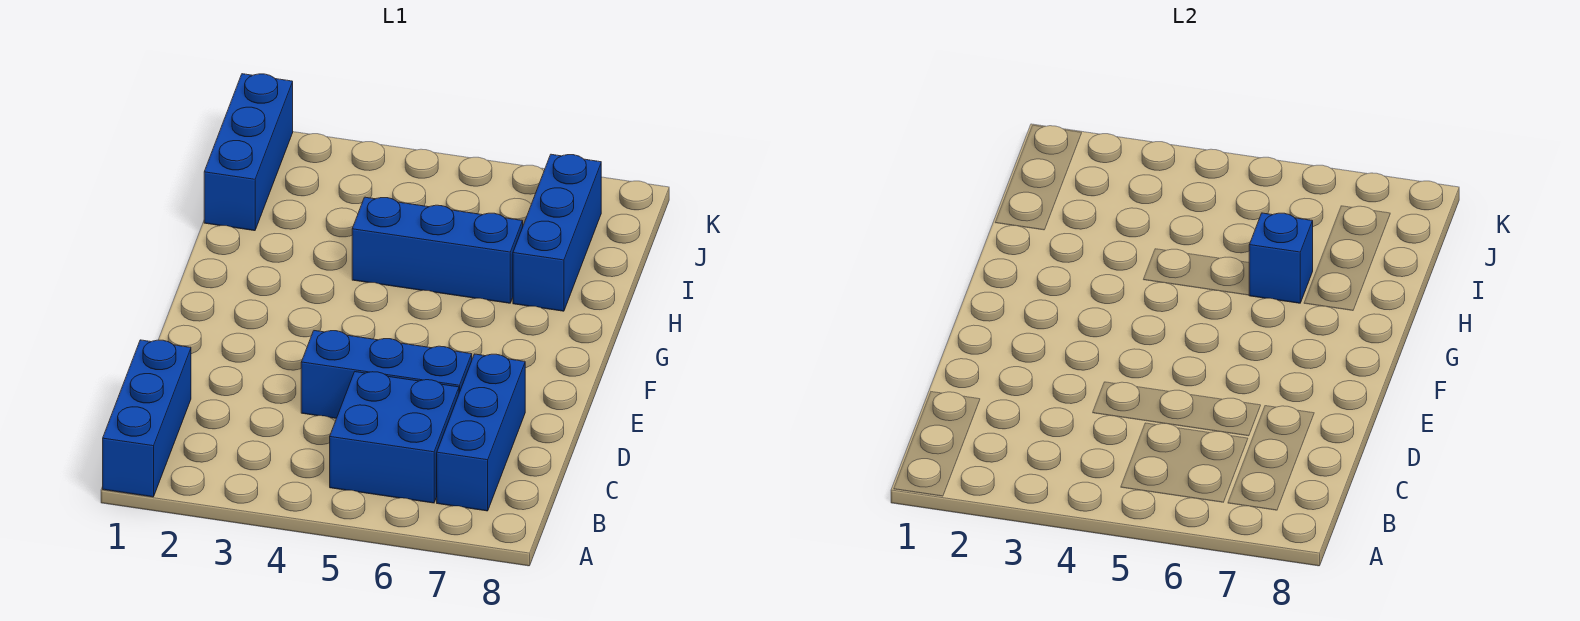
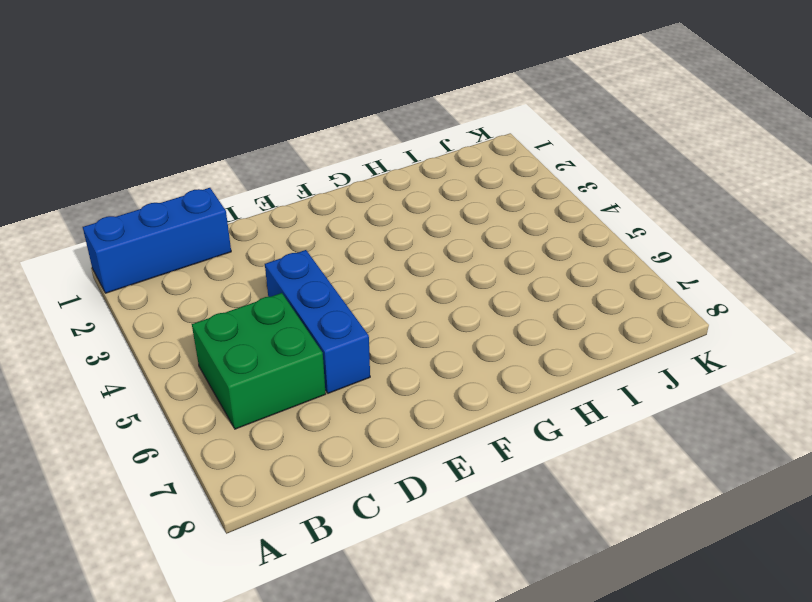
green brick B5:C6 level 1 -> blue brick B5:C6 level 1
none -> blue brick B7:D7 level 1
none -> blue brick H4:H6 level 1

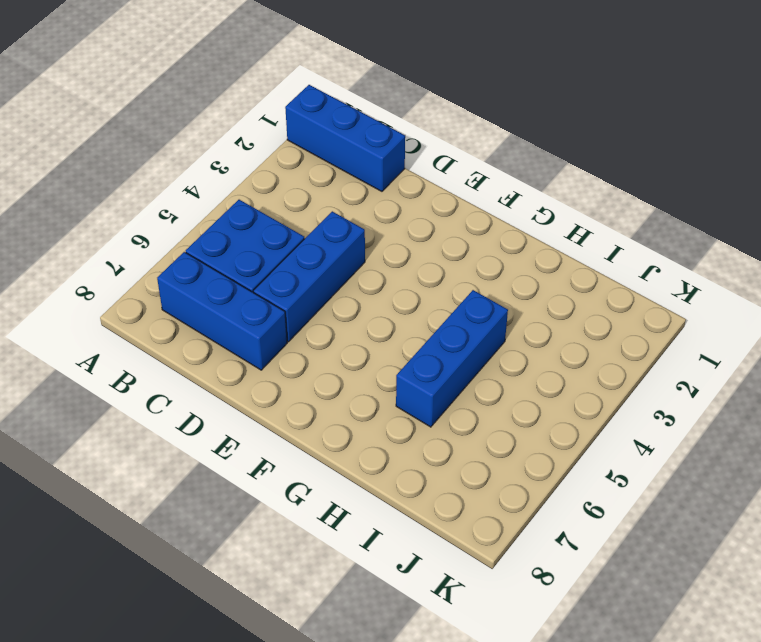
none -> blue brick H7:J7 level 1
none -> blue brick I1:K1 level 1

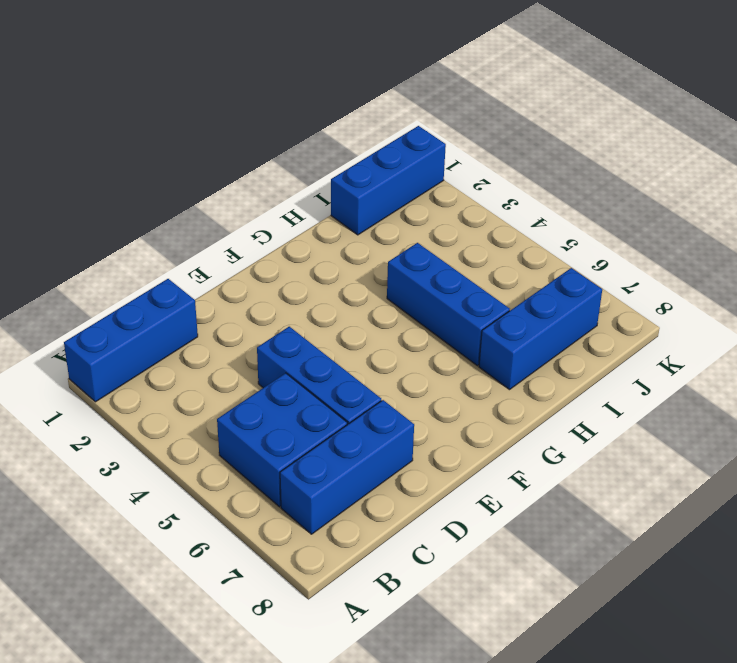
none -> blue brick H6 level 2

